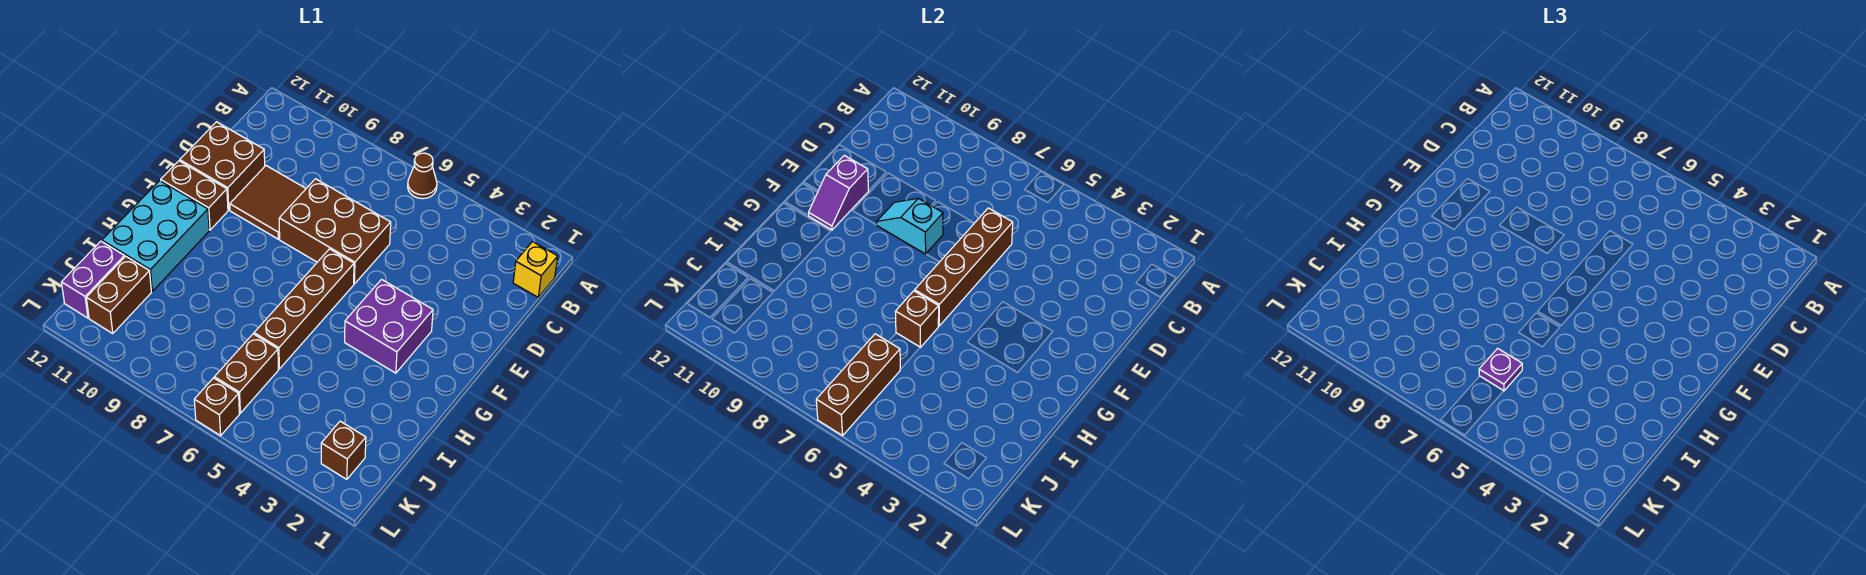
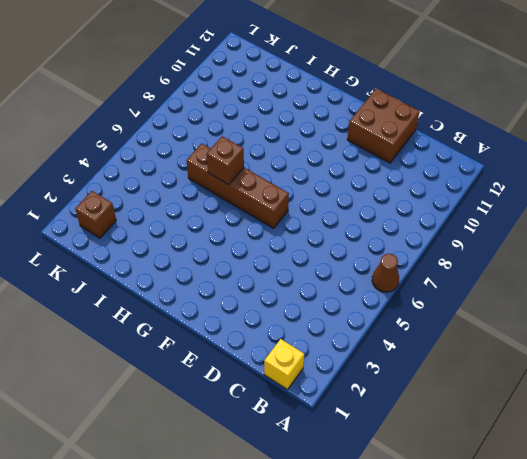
none -> brown brick D6:E8 level 1
none -> brown tile D9:E10 level 1
none -> purple brick F3:G4 level 1

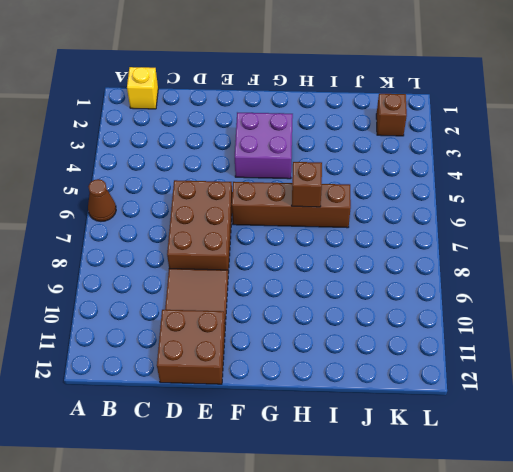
none -> brown brick F11:F12 level 1
none -> cyan brick G11:I12 level 1
none -> brown brick J6:K6 level 1

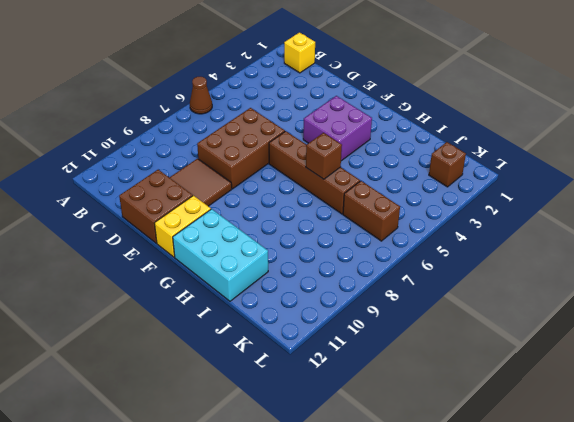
yellow brick F11:F12 level 1 -> brown brick F11:F12 level 1
none -> brown brick J11:K11 level 1
none -> purple brick J12:K12 level 1
none -> brown brick L6 level 1

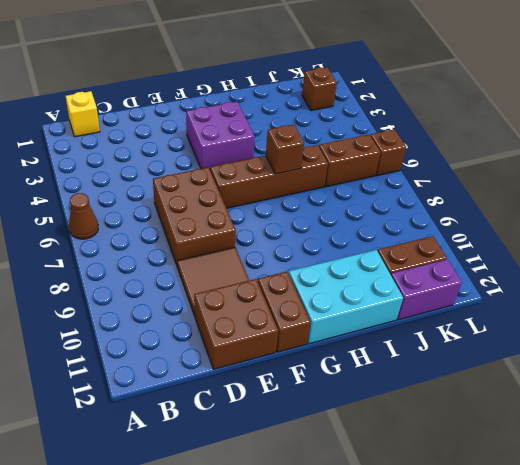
none -> brown brick D6:G6 level 2
none -> cyan slope E8:E9 level 2 top 8
none -> purple slope E11:F11 level 2 top E

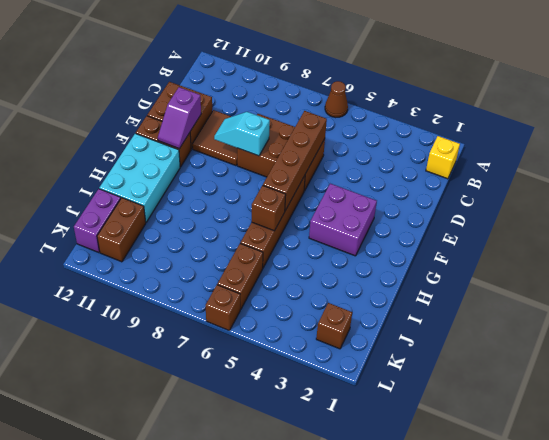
none -> brown brick J6:L6 level 2
none -> purple plate J6 level 3

